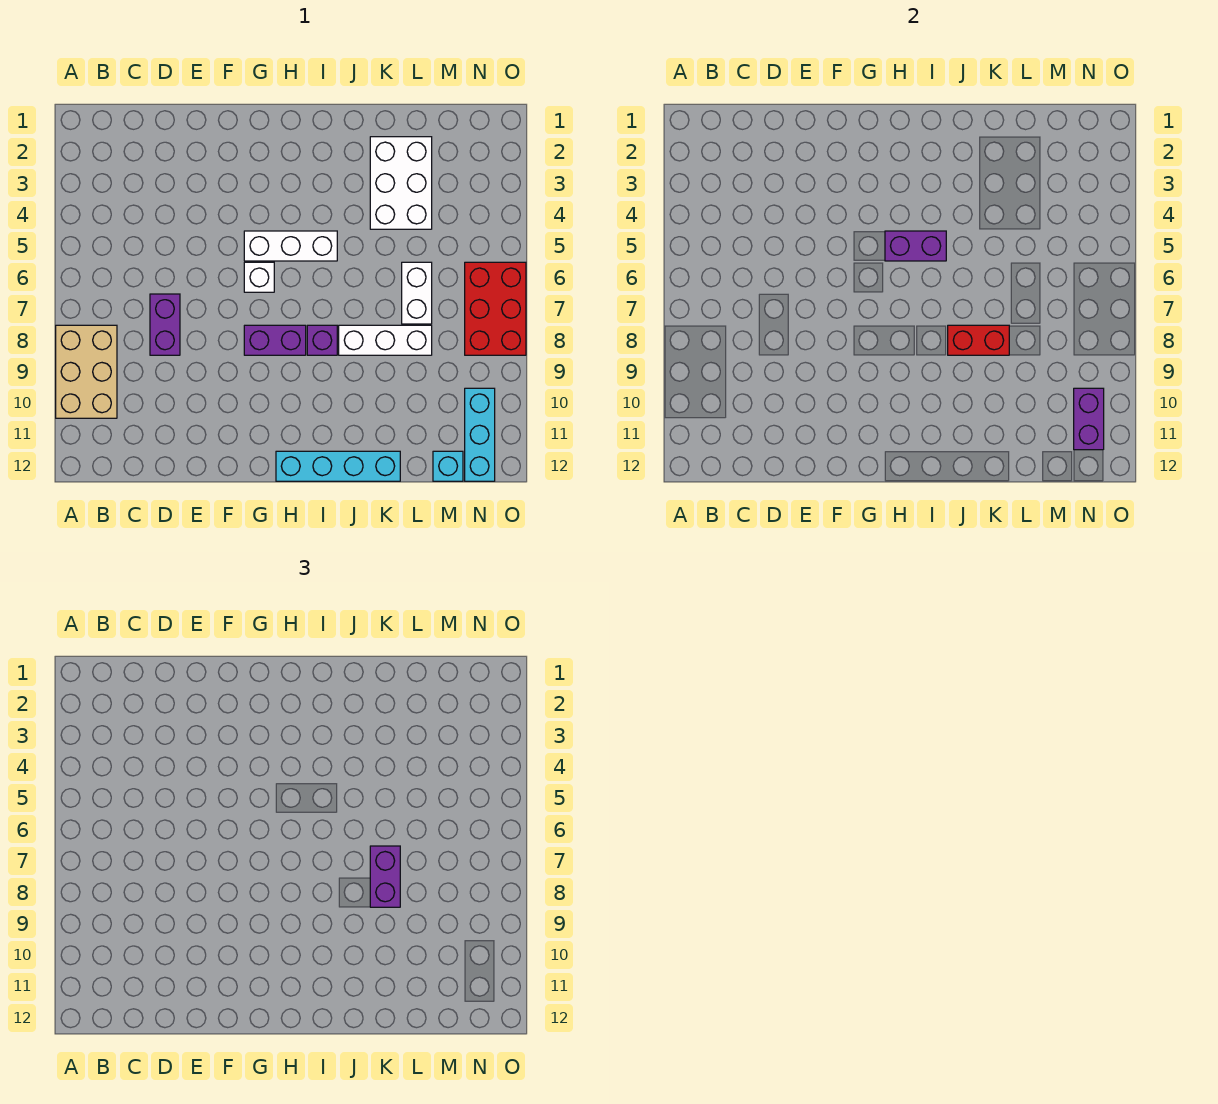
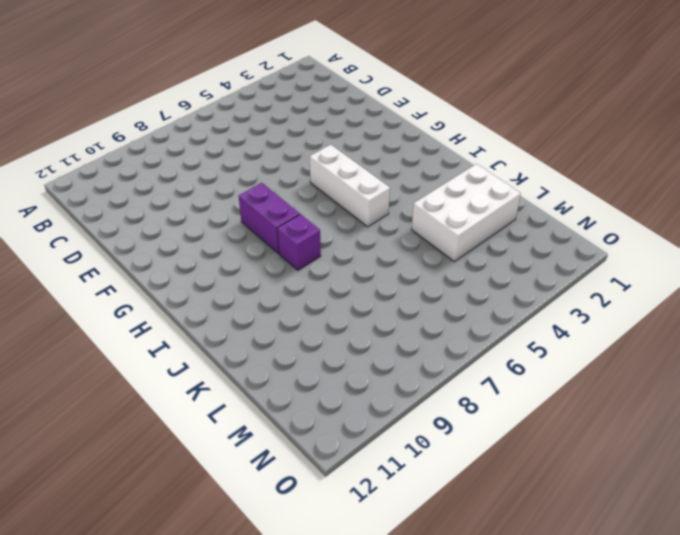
none -> tan brick A8:B10 level 1
none -> purple brick D7:D8 level 1
none -> white brick G6 level 1

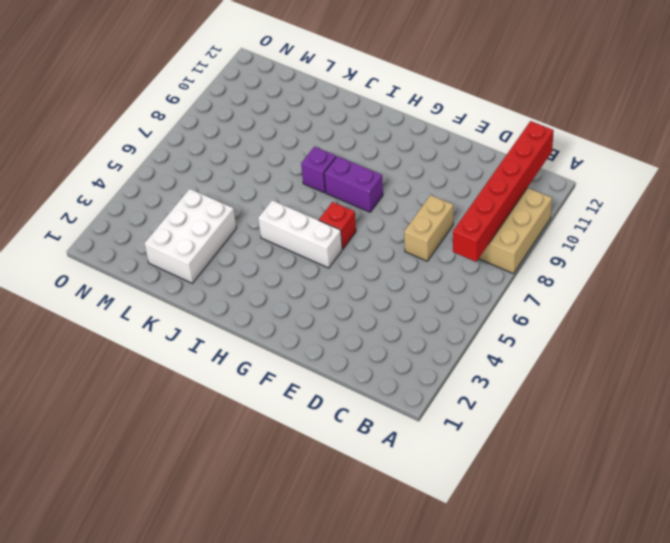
red brick B7:B12 level 2 -> none
tan brick D7:D8 level 1 -> purple brick D7:D8 level 1
red brick G6 level 1 -> white brick G6 level 1
none -> cyan brick H12:K12 level 1
none -> white brick J8:L8 level 1
none -> white brick L6:L7 level 1

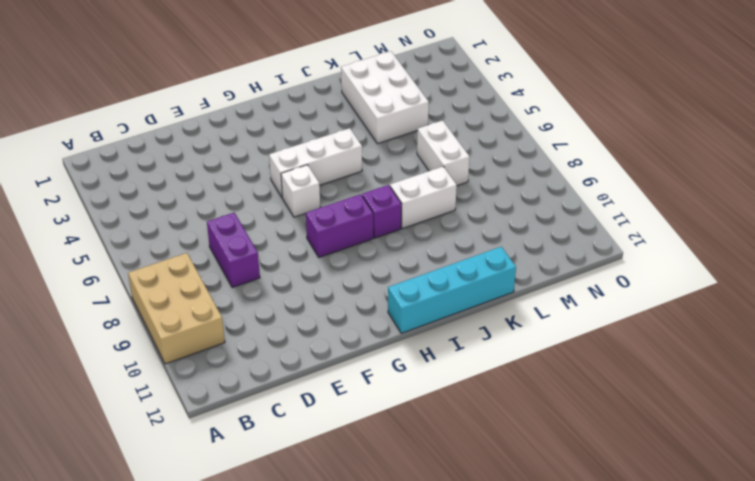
white brick J8:K8 level 1 -> white brick J8:L8 level 1
none -> cyan brick M12 level 1
none -> red brick N6:O8 level 1
none -> cyan brick N10:N12 level 1

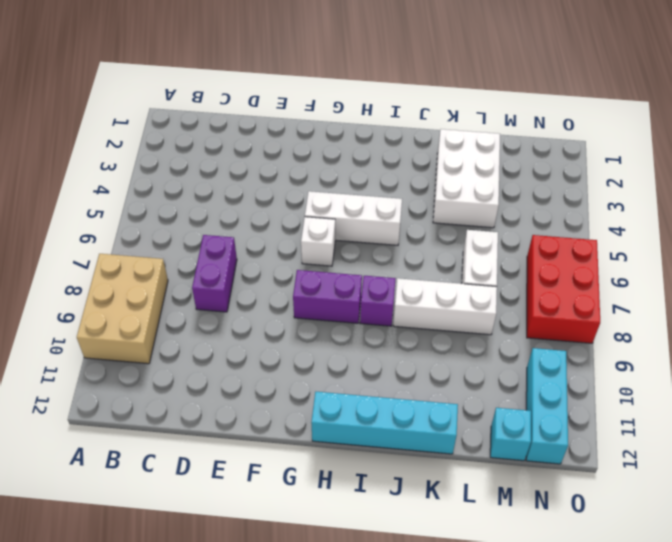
none -> purple brick H5:I5 level 2
none -> red brick J8:K8 level 2
none -> purple brick N10:N11 level 2

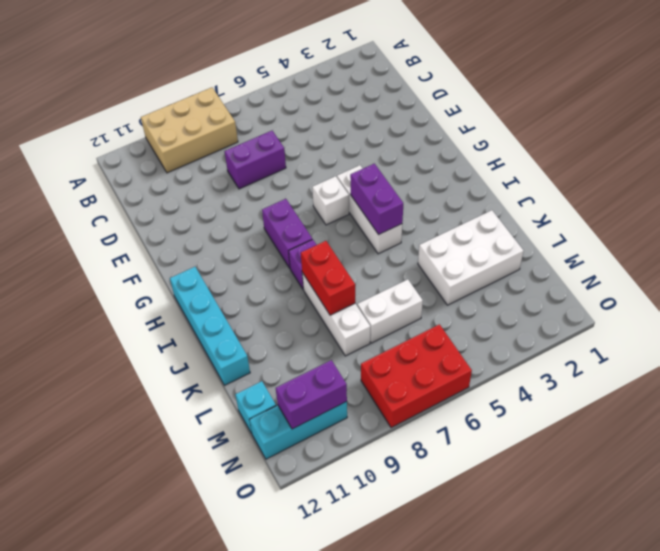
none -> purple brick K7:K8 level 3

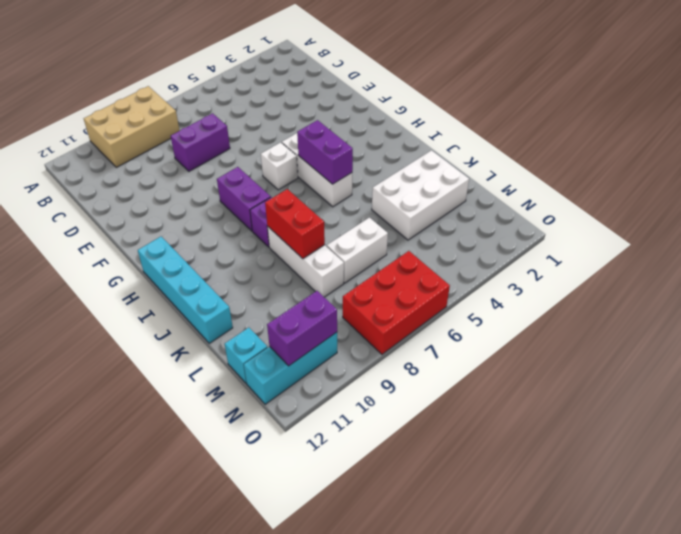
none -> purple brick K7:K8 level 3

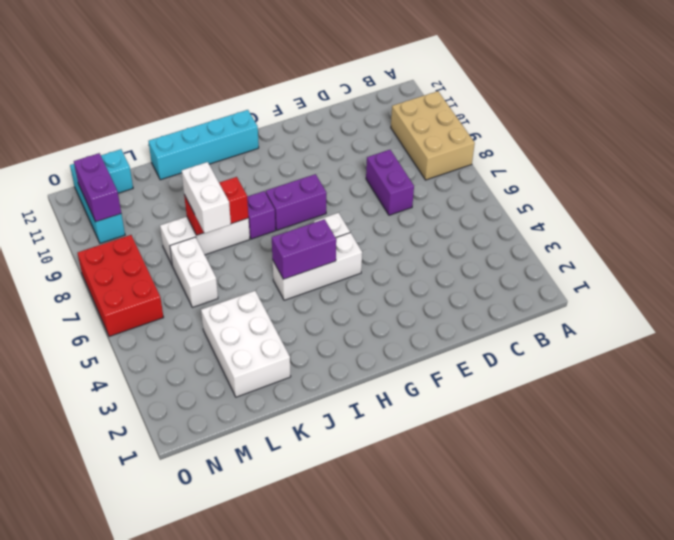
white brick K7:K8 level 3 -> purple brick K7:K8 level 3

